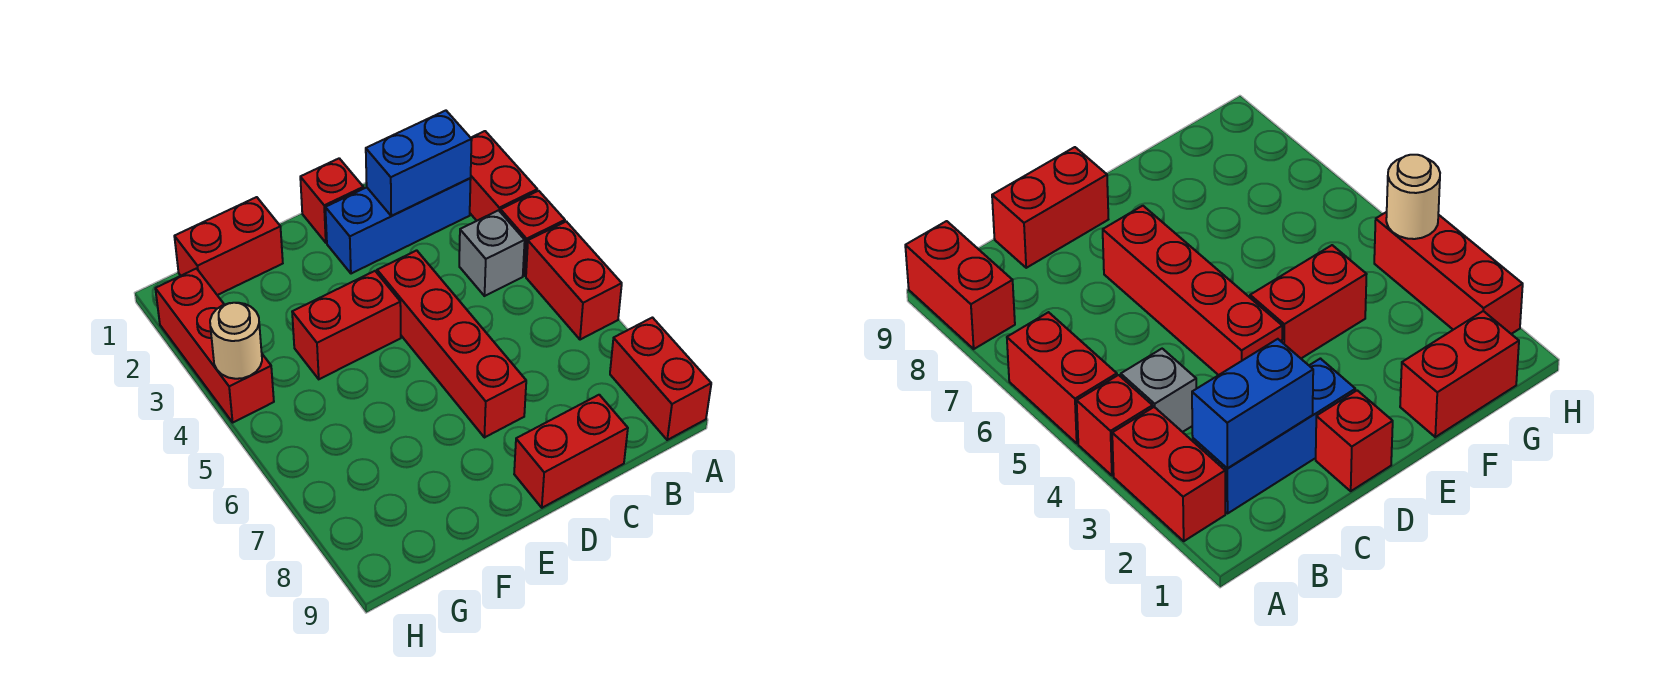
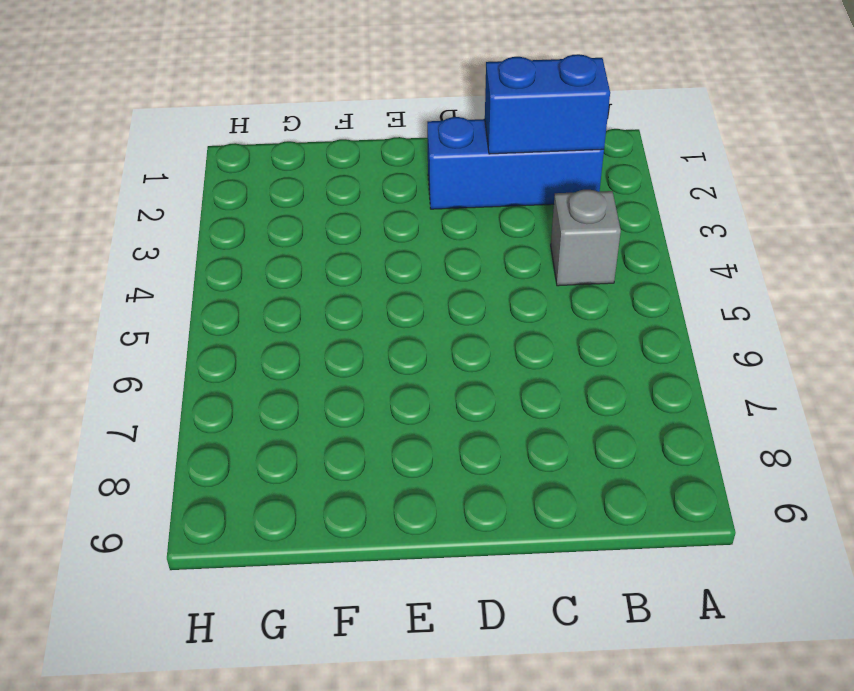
none -> red brick A2:A3 level 1
none -> red brick A4 level 1
none -> red brick A5:A6 level 1

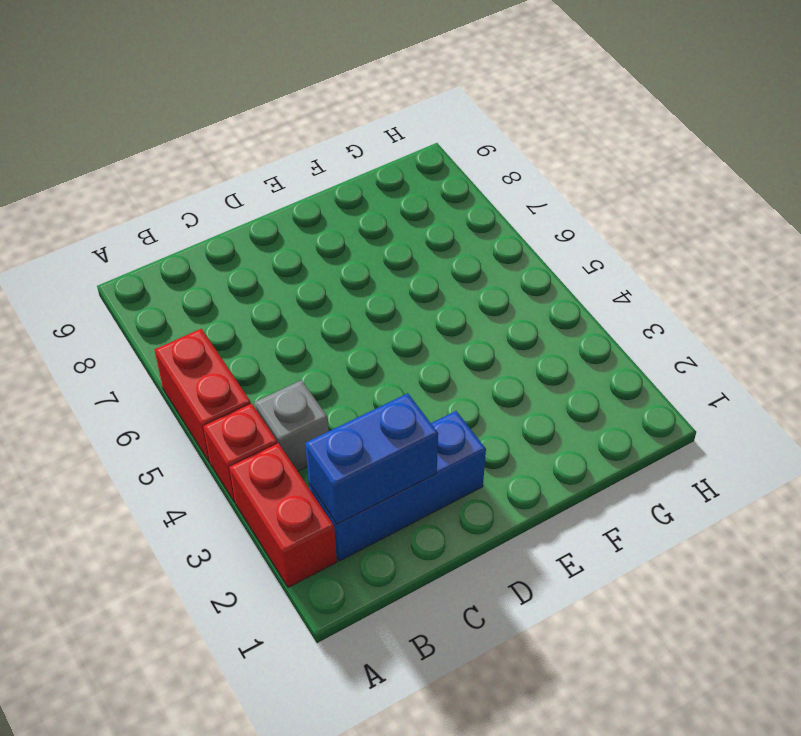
none -> red brick A8:A9 level 1
none -> red brick C9:D9 level 1
none -> red brick D1 level 1

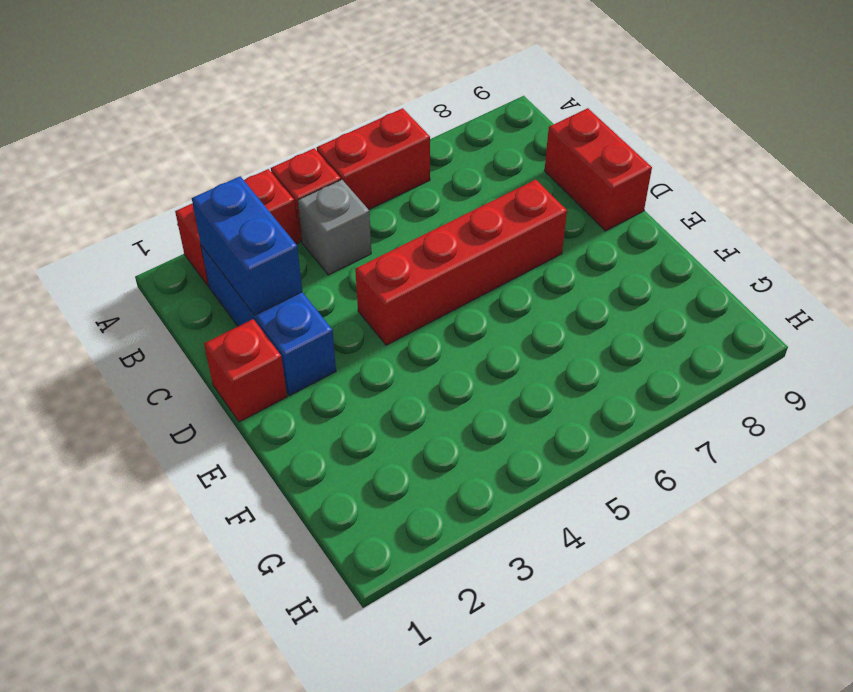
none -> red brick A8:A9 level 1
none -> red brick E4:F4 level 1
none -> red brick F1:G1 level 1

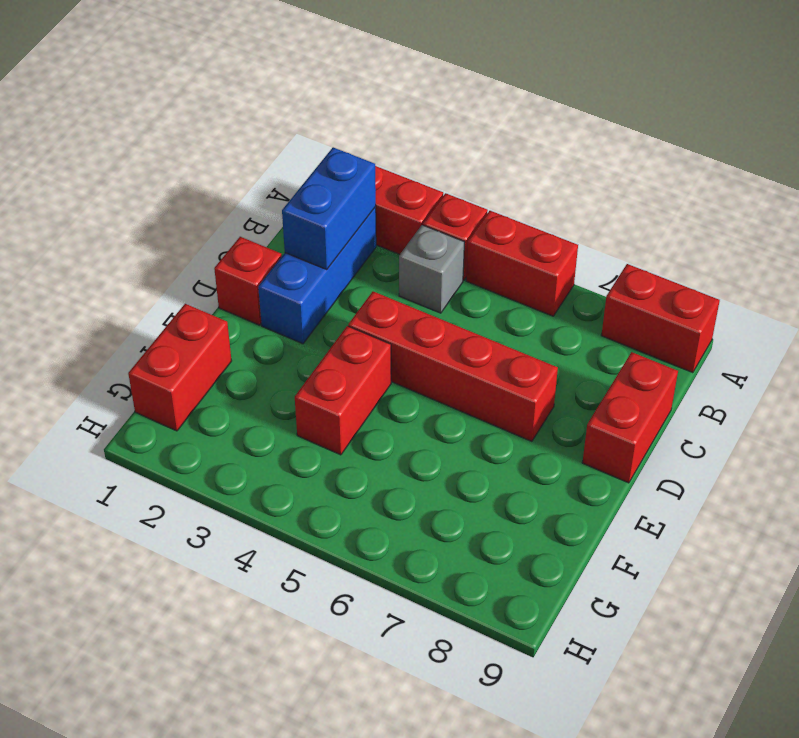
none -> red brick H2:H4 level 1
none -> tan round brick H4 level 2

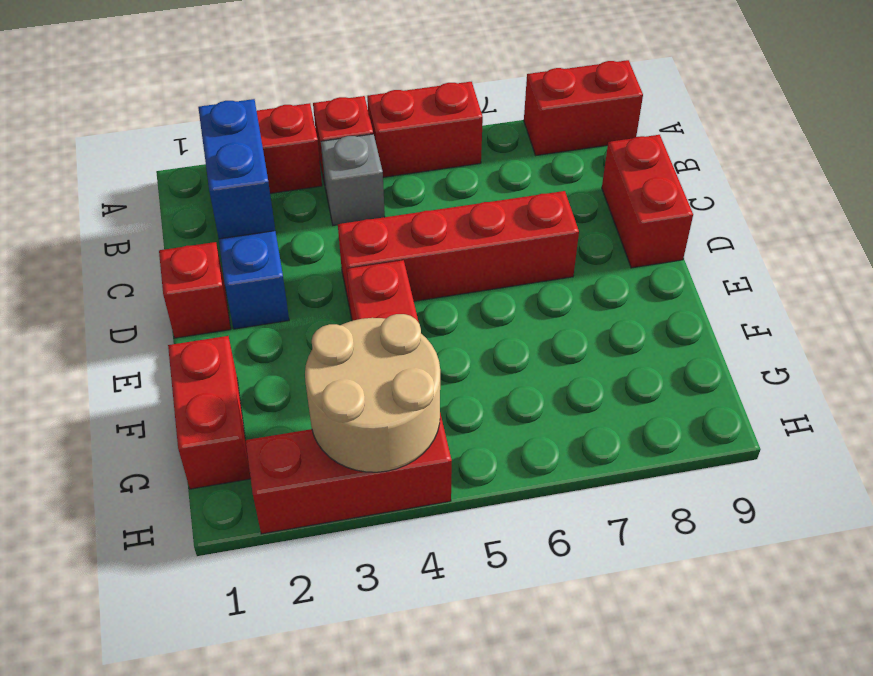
tan round brick G3:H4 level 2 -> tan round brick H4 level 2

